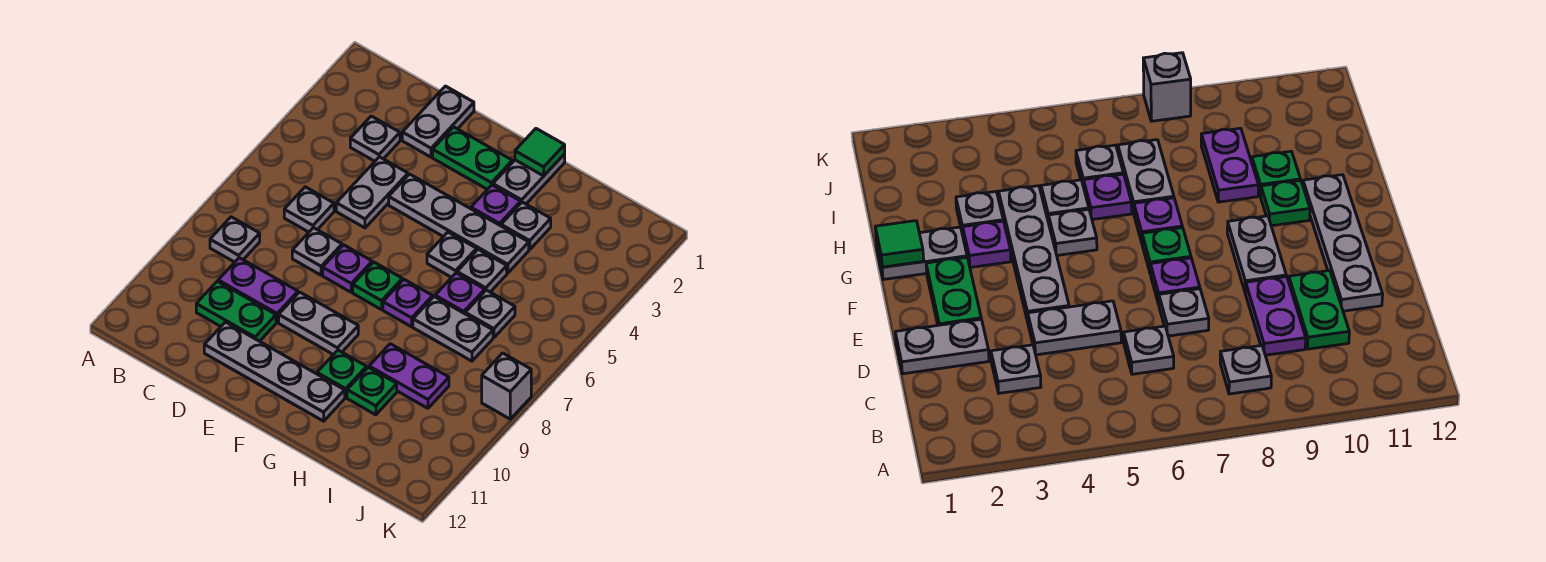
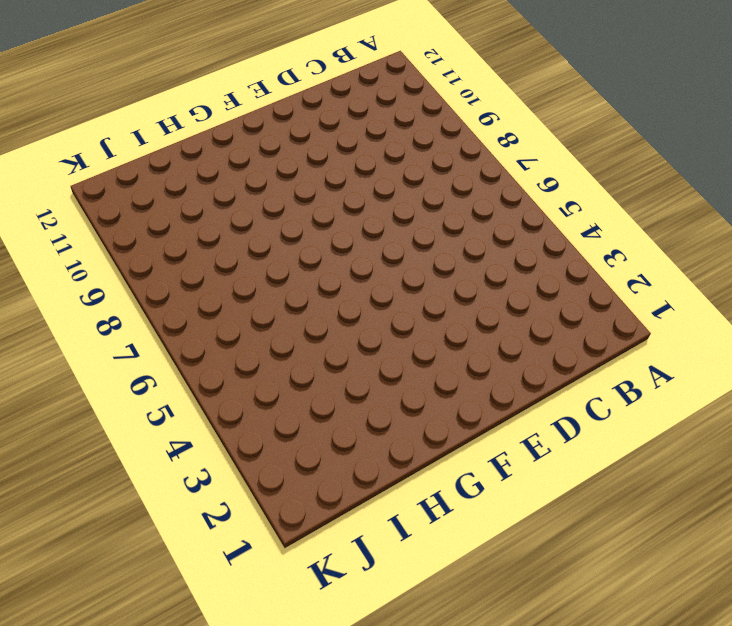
none -> grey plate B8 level 1
none -> grey plate C3 level 1
none -> grey plate C6 level 1

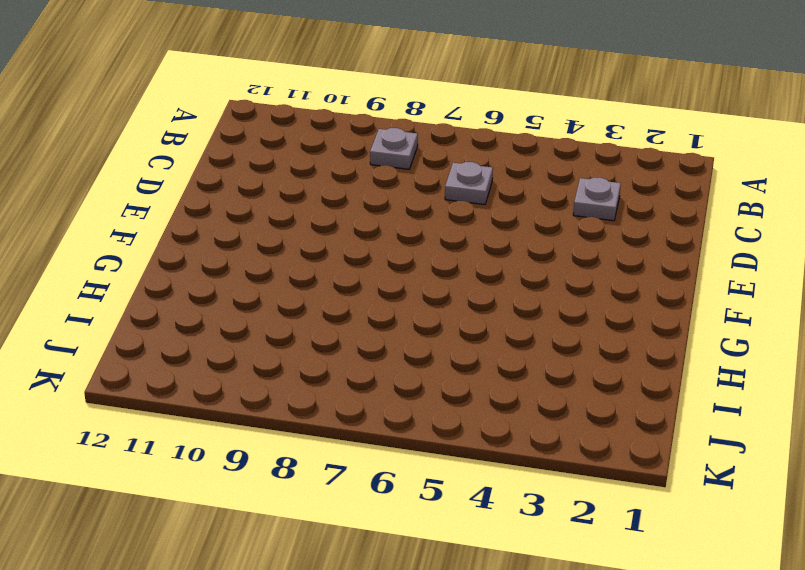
none -> purple plate C9:D9 level 1
none -> green plate C10:D10 level 1
none -> grey plate D1:D2 level 1

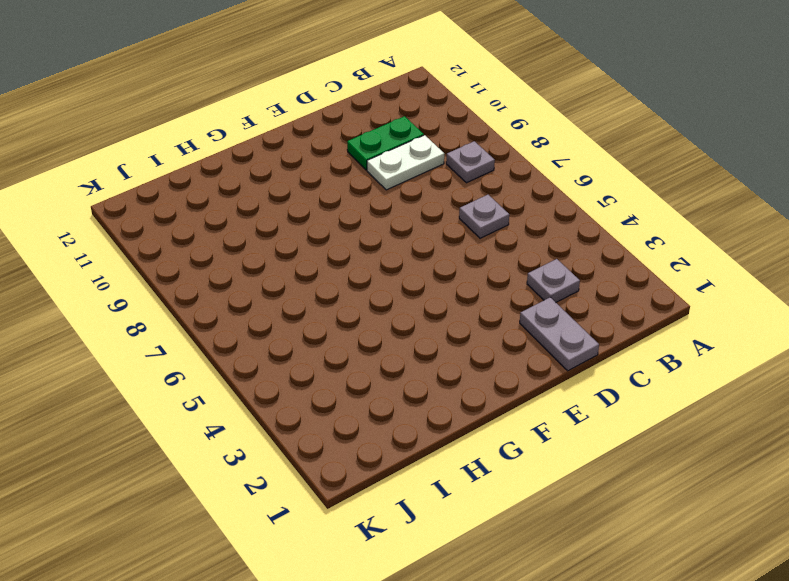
white plate C9:D9 level 1 -> purple plate C9:D9 level 1
none -> grey plate D4:D5 level 1
none -> grey plate D7 level 1
none -> grey plate D11:G11 level 1

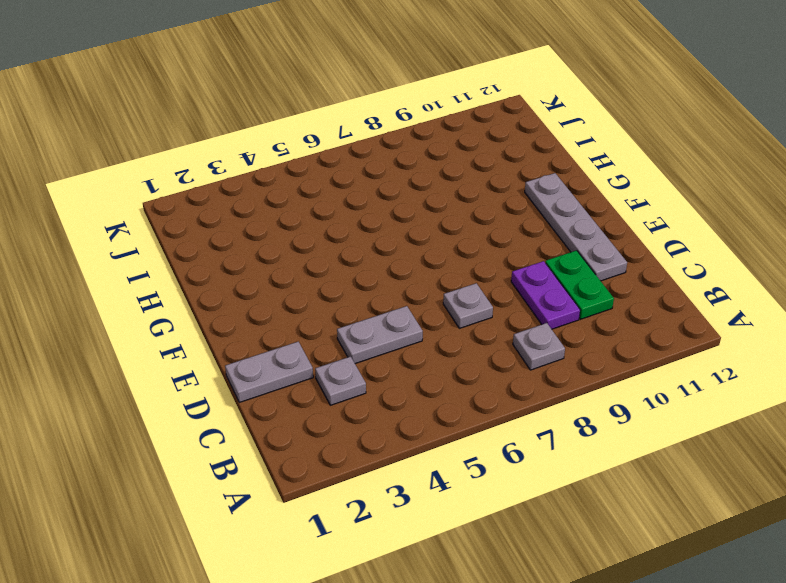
none -> grey plate C6 level 1
none -> green plate E2:F2 level 1
none -> grey plate E4:H4 level 1

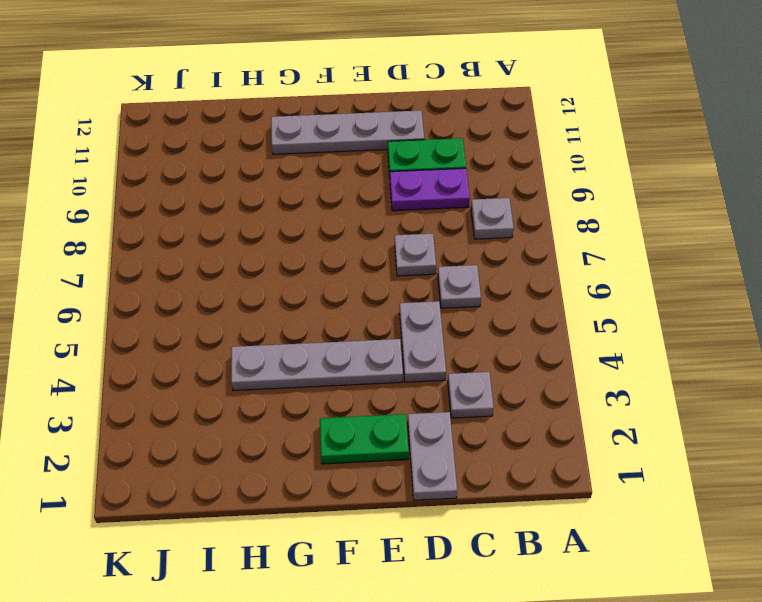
none -> purple plate E7 level 1
none -> grey plate E9:F9 level 1
none -> green plate F7 level 1

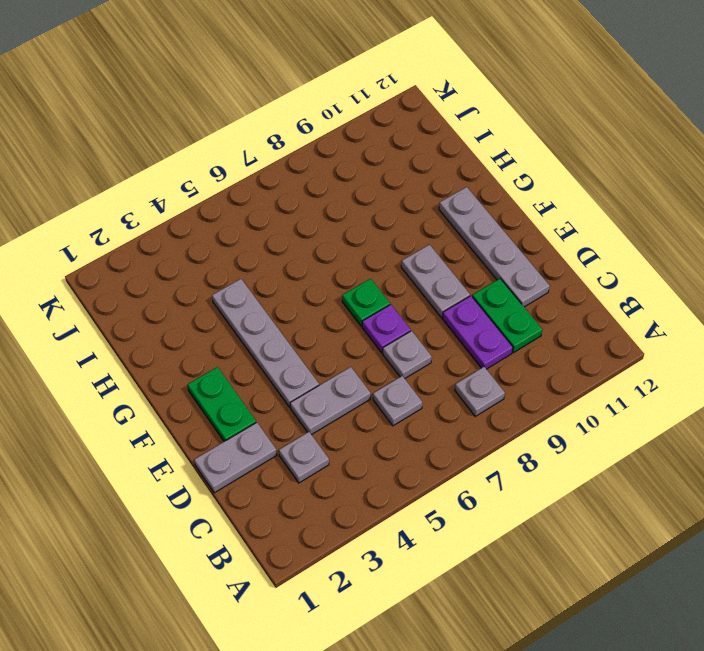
none -> grey plate G1:G2 level 1
none -> purple plate G3 level 1
none -> grey plate G5 level 1

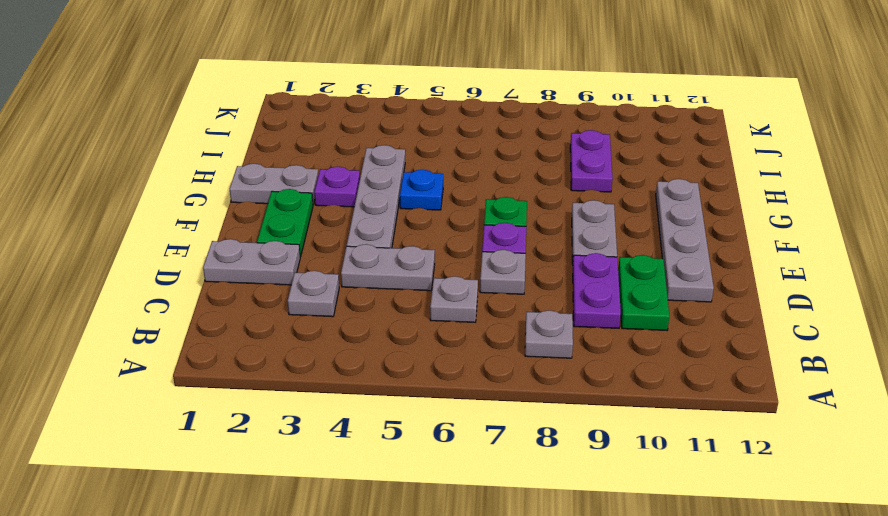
blue plate G5 level 1 -> grey plate G5 level 1
none -> purple plate G7 level 1
none -> green plate G10 level 1
none -> grey plate H3 level 1

